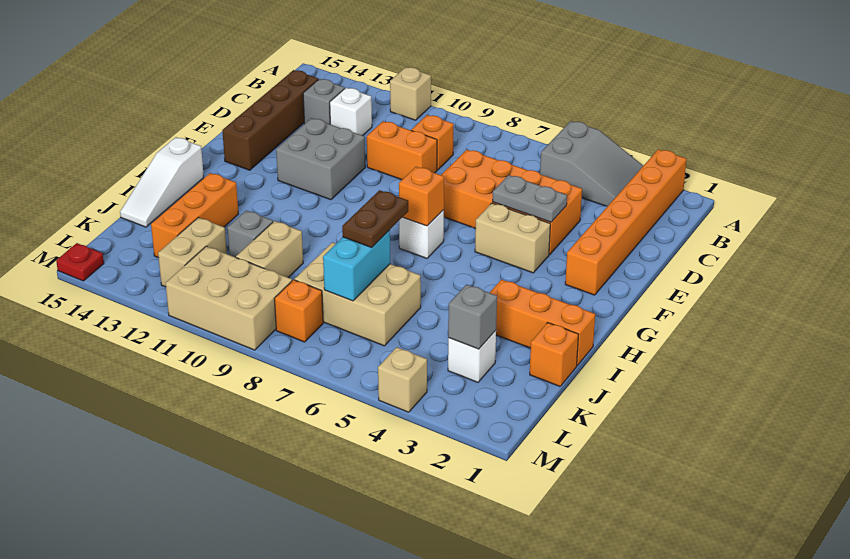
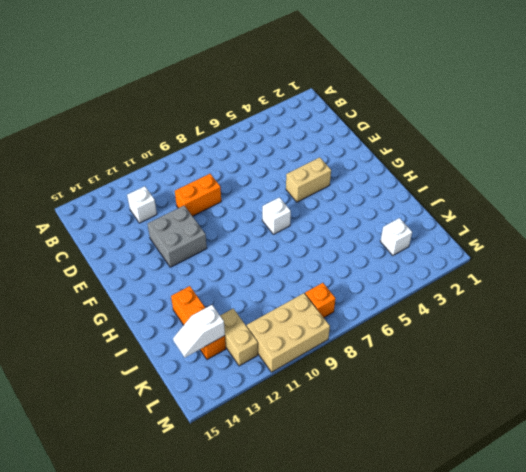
white slope K13:K14 level 2 top 13 -> none
none -> orange brick A2:F2 level 1
none -> grey slope A3:B5 level 1 top 5
none -> tan brick A11 level 1
none -> orange brick C9 level 1

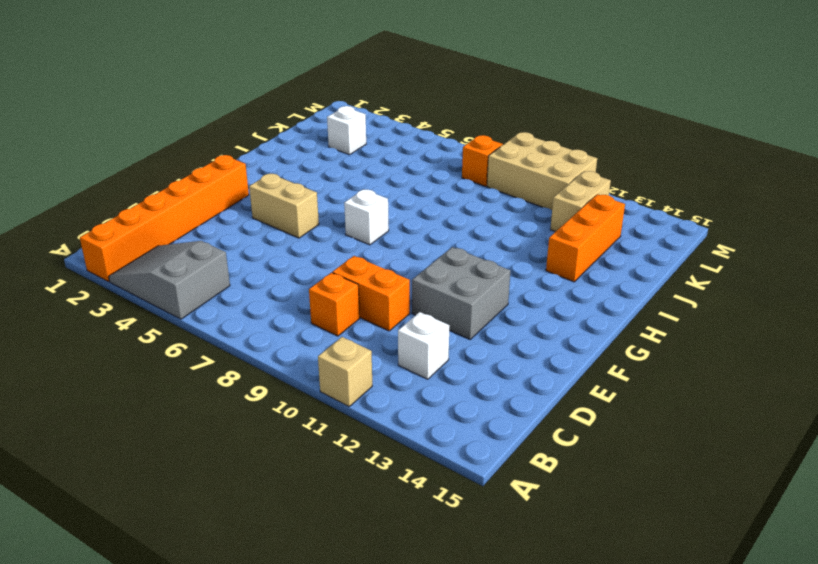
none -> grey brick C13 level 1
none -> brown brick C14:F14 level 1
none -> orange brick D4:E7 level 1
none -> white slope H15:J15 level 1 top H

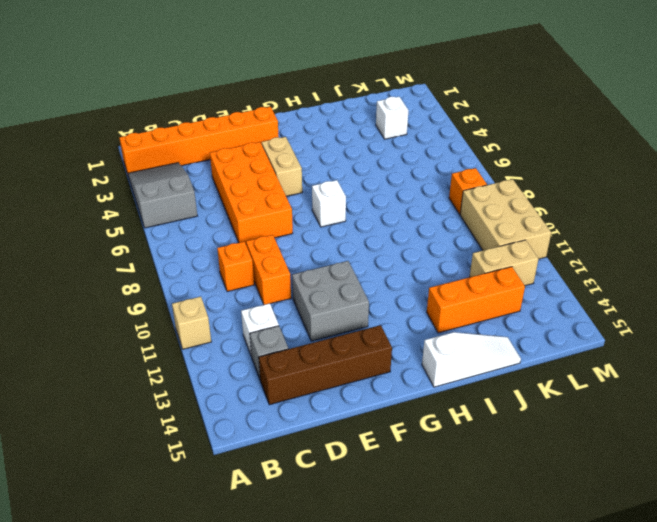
none -> orange brick I1:I3 level 1
none -> orange brick J1 level 1
none -> tan brick J6:K8 level 1
none -> tan brick J10:K10 level 1

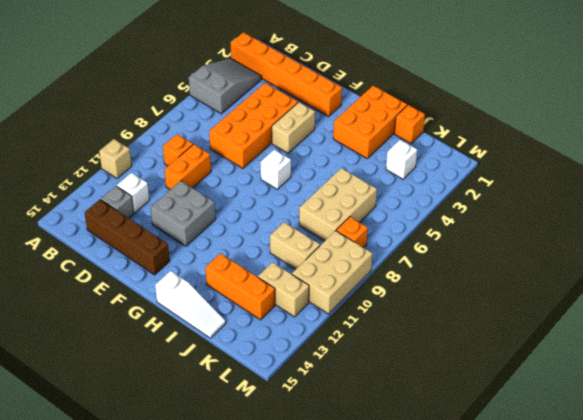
orange brick H1:I3 level 1 -> orange brick I1:I3 level 1
none -> grey brick J11 level 1
none -> tan brick M4 level 1
none -> red plate M15 level 1
none -> grey plate E4:E5 level 2

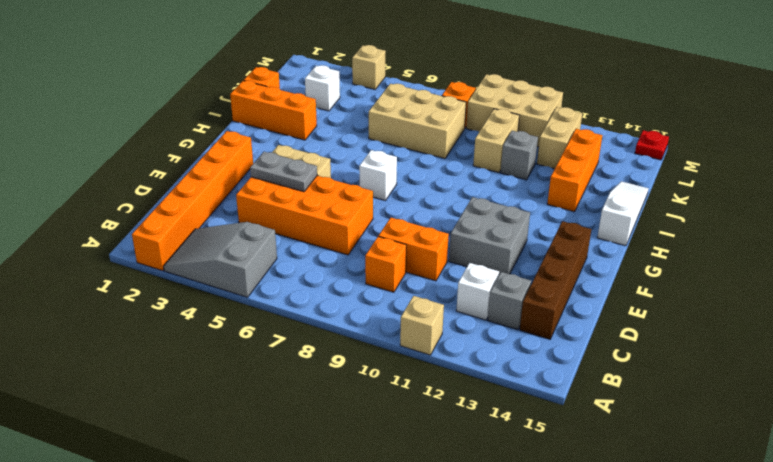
none -> orange brick G7 level 2
none -> cyan brick J7:K7 level 2
none -> grey brick K3 level 2
none -> brown plate I7:J7 level 3

